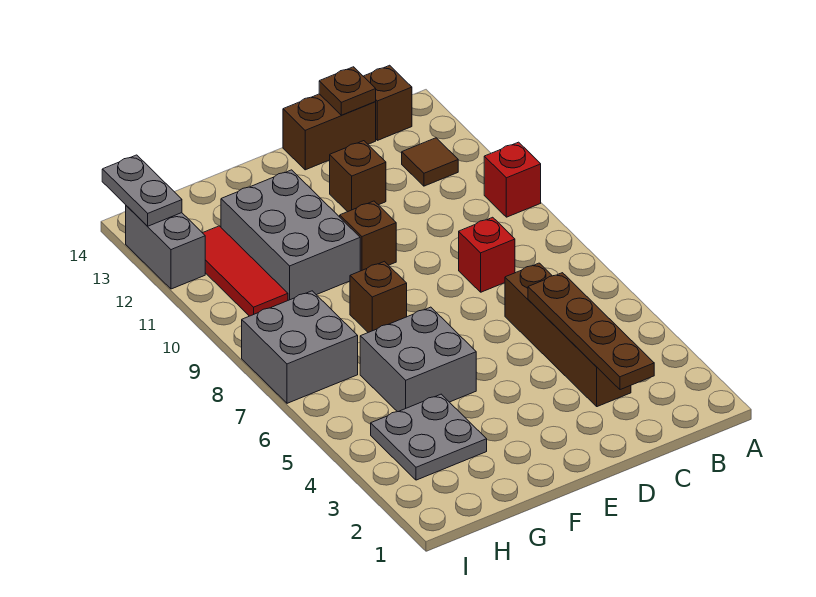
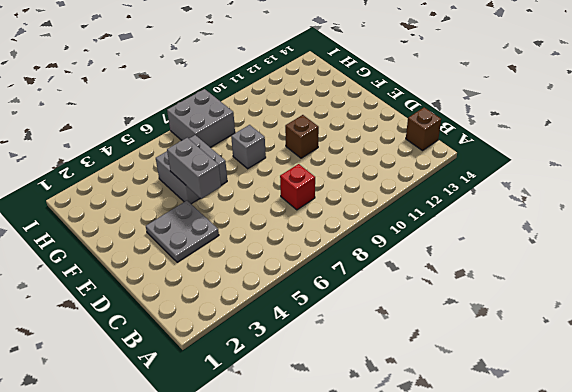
grey plate D3:E4 level 1 -> grey plate G3:H4 level 1
grey brick E5:F5 level 2 -> grey brick I12:I13 level 1
grey brick F8 level 1 -> brown brick F8 level 1
none -> red brick A10 level 1
none -> brown tile B12 level 1
none -> brown brick C3:C6 level 1

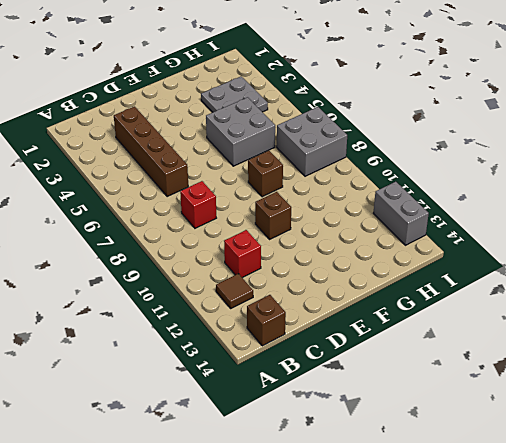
red brick C11 level 1 -> red brick A10 level 1
none -> brown brick C14:D14 level 1
none -> brown brick D12 level 1
none -> grey brick F10:G12 level 1

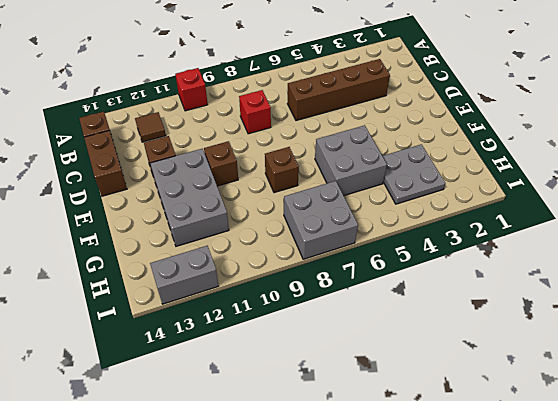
grey brick E11:G12 level 1 -> grey brick F10:G12 level 1
none -> red tile H10:H12 level 1
none -> brown plate C2:C5 level 2
none -> brown plate C14 level 2

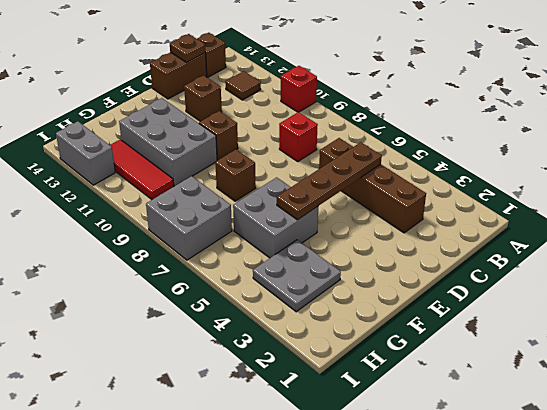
brown plate C5:F5 level 2 -> brown plate C2:C5 level 2
none -> grey plate I13:I14 level 2

